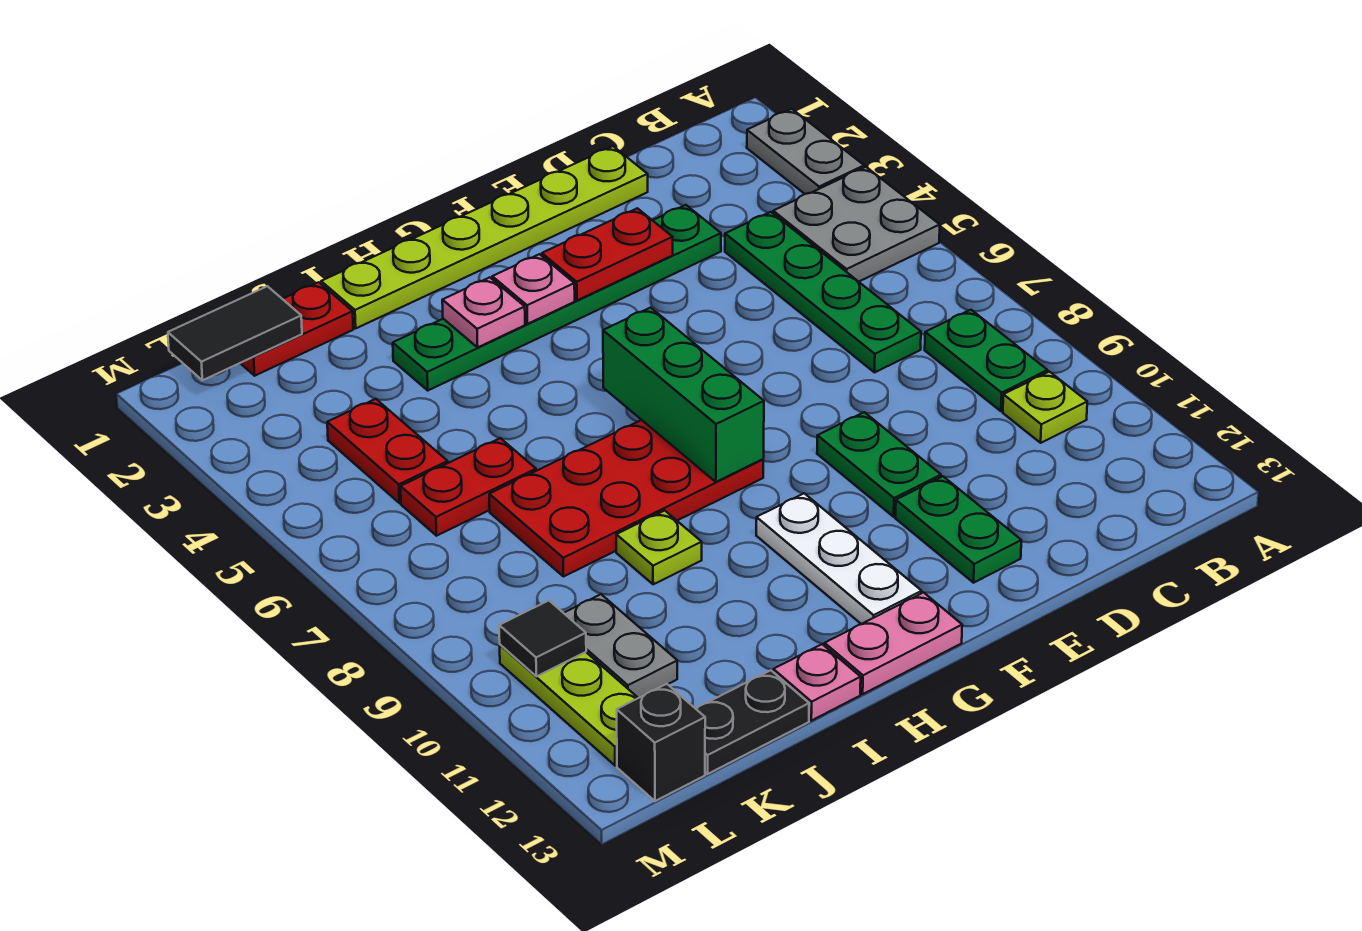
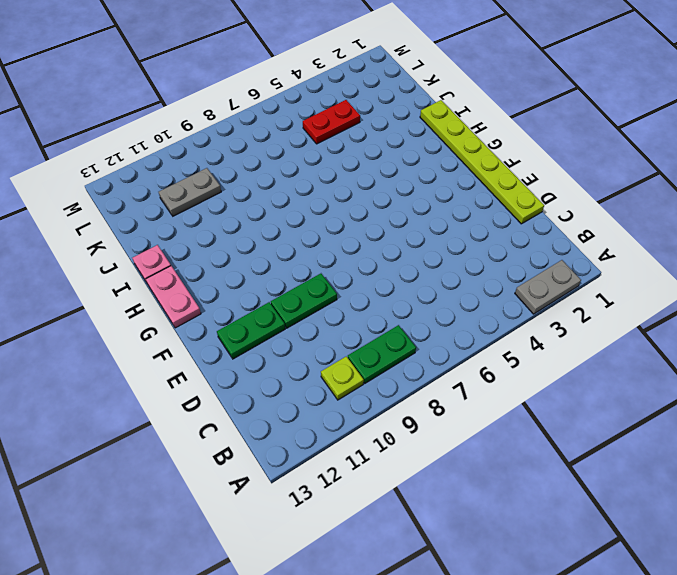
none -> grey plate A4:B5 level 1
none -> green plate C4:C7 level 1
none -> green plate D3:I3 level 1

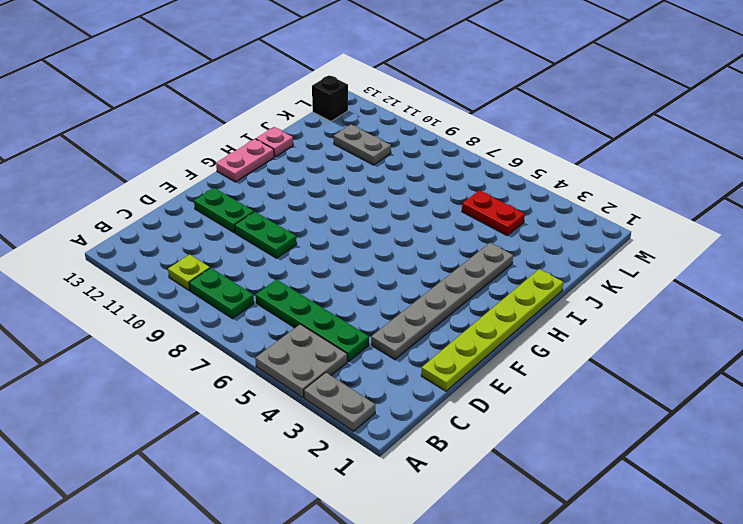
grey plate D3:I3 level 1 -> green plate D3:I3 level 1
none -> red plate G7:J8 level 1
none -> white plate G10:G12 level 1
none -> lime plate I9 level 1

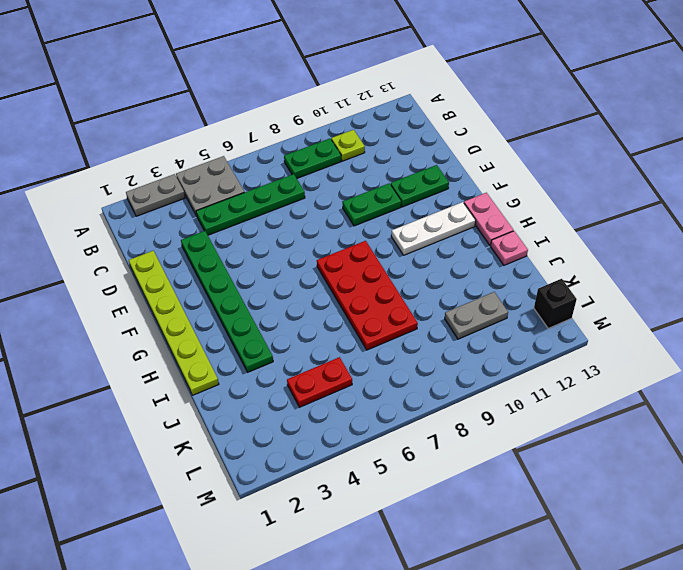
none -> lime plate I9 level 1
none -> red plate J1:K1 level 1
none -> red plate J6:K6 level 1

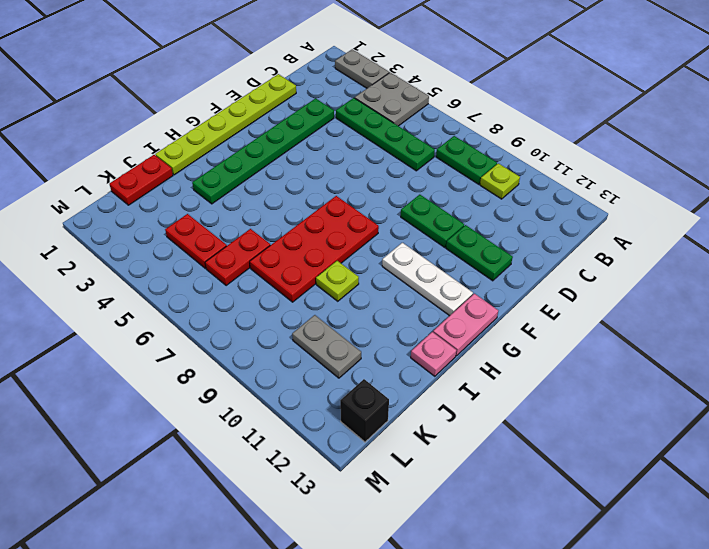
none -> black plate J13:K13 level 1
none -> lime plate L10:L12 level 1
none -> red plate E3:F3 level 2

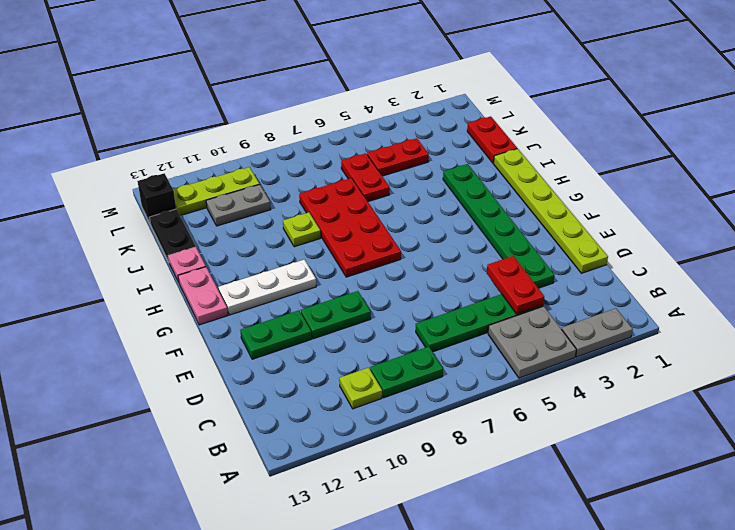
red plate C4:D4 level 2 -> red plate E3:F3 level 2
none -> pink plate G3 level 2
none -> green brick G6:G8 level 2
none -> pink plate H3 level 2

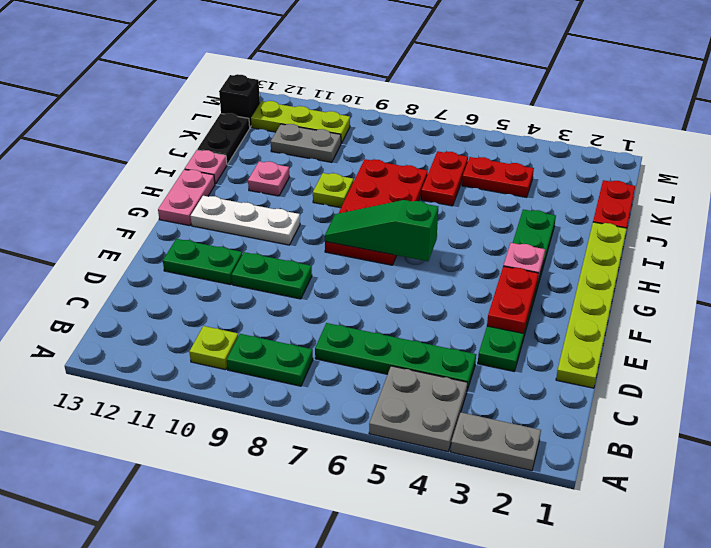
green slope G6:G8 level 2 top 6 -> green brick G6:G8 level 2
pink plate I11 level 1 -> pink plate H3 level 2
none -> black tile K1:L1 level 2
none -> black tile L10 level 2

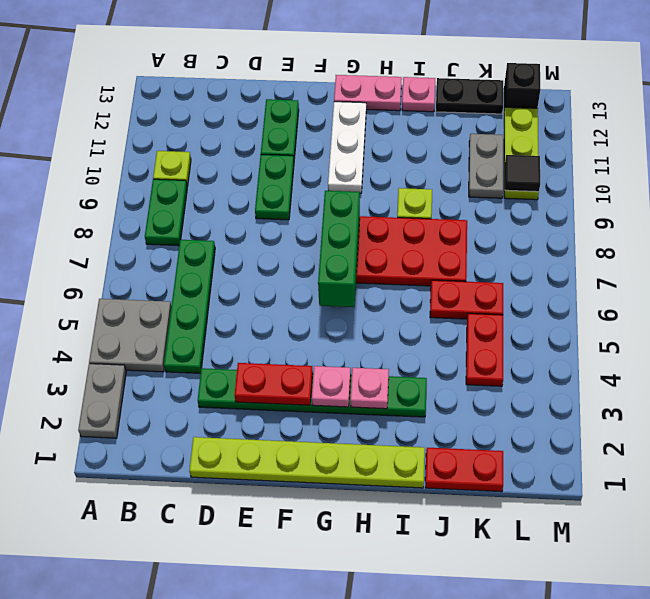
none -> black tile K1:L1 level 2

